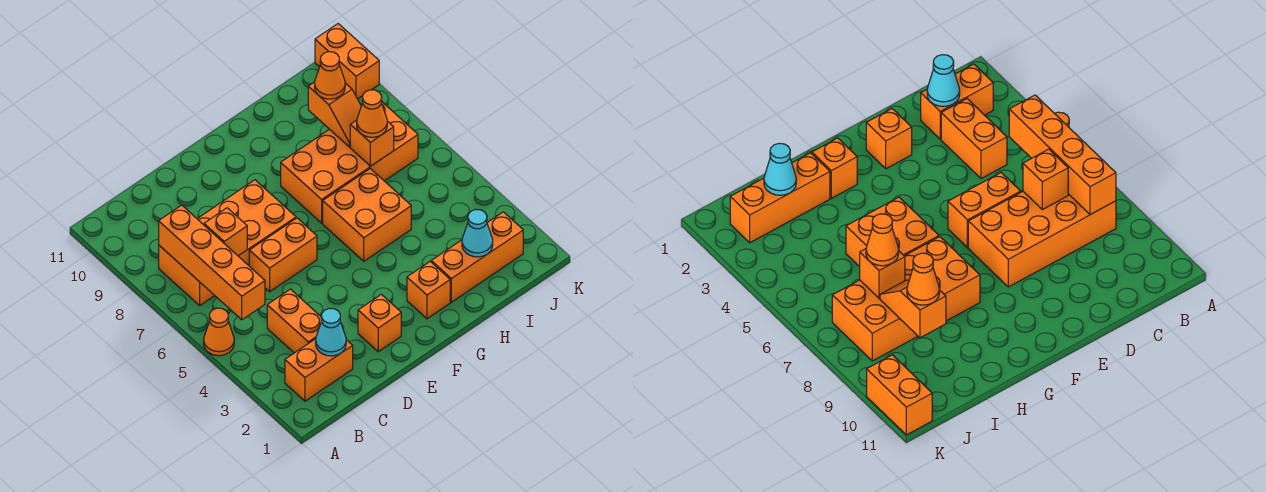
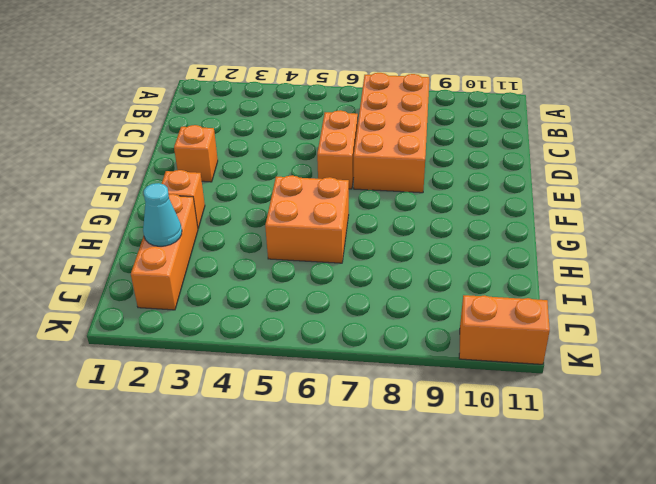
none -> orange cone A5 level 1
none -> orange brick B2:C2 level 1
none -> orange brick C3:C4 level 1

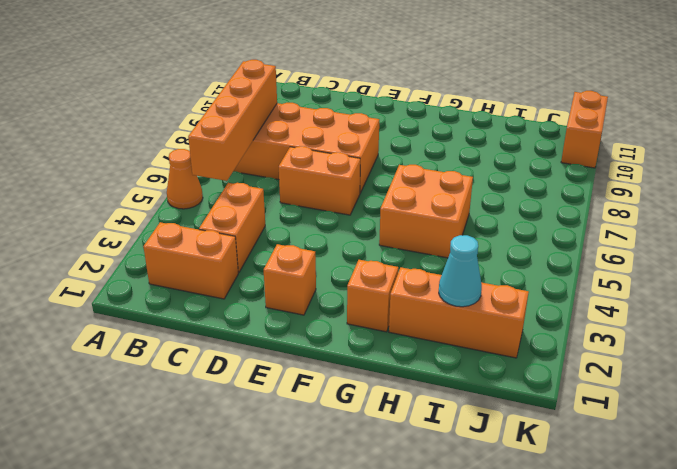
none -> orange brick G7:J8 level 1
none -> cyan cone C2 level 2
none -> orange brick C7 level 2

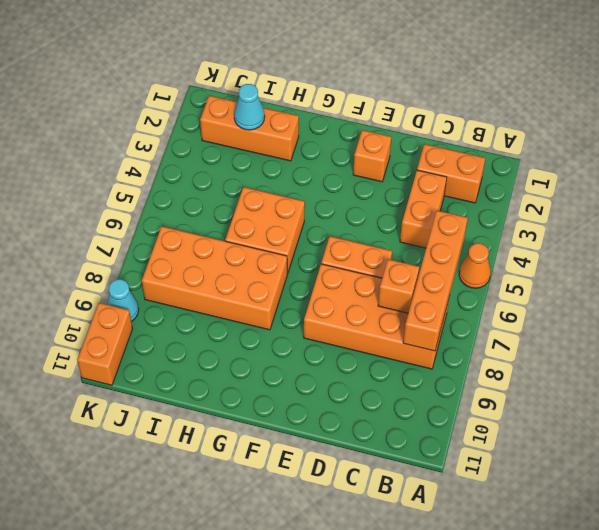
cyan cone K9 level 1 -> cyan cone C2 level 2
none -> orange brick G2 level 1
none -> orange brick I7 level 2
none -> orange slope I8:I9 level 2 top 9

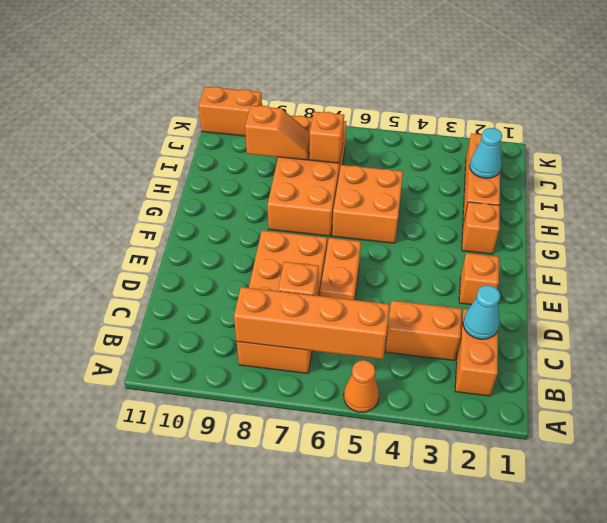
none -> orange cone I7 level 3
none -> orange cone I9 level 3

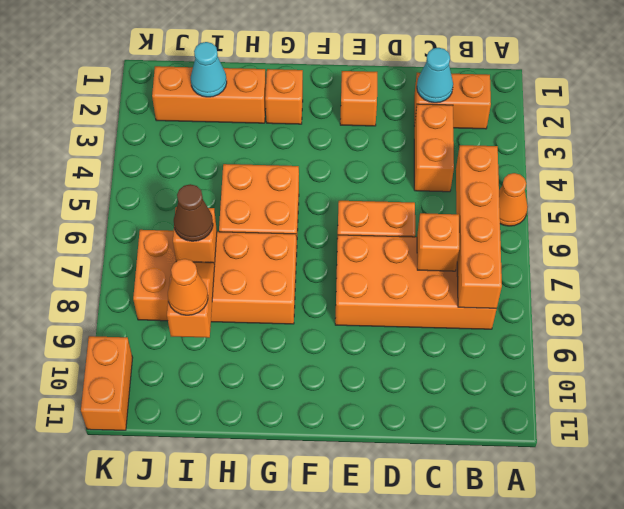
brown cone I7 level 3 -> orange cone I7 level 3

